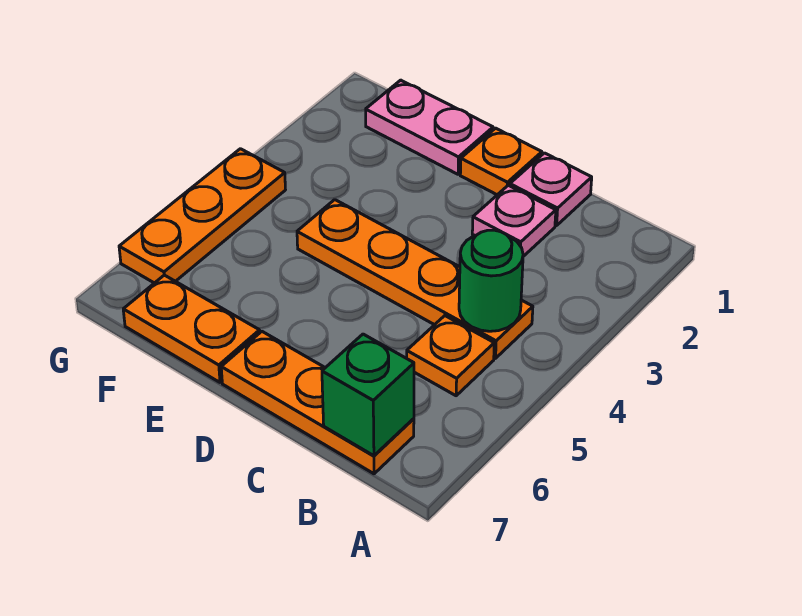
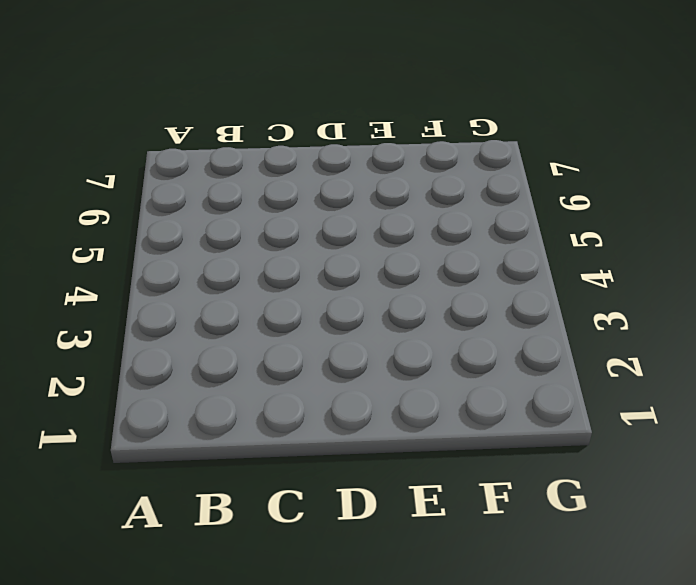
none -> orange plate B4:E4 level 1
none -> orange plate B5 level 1

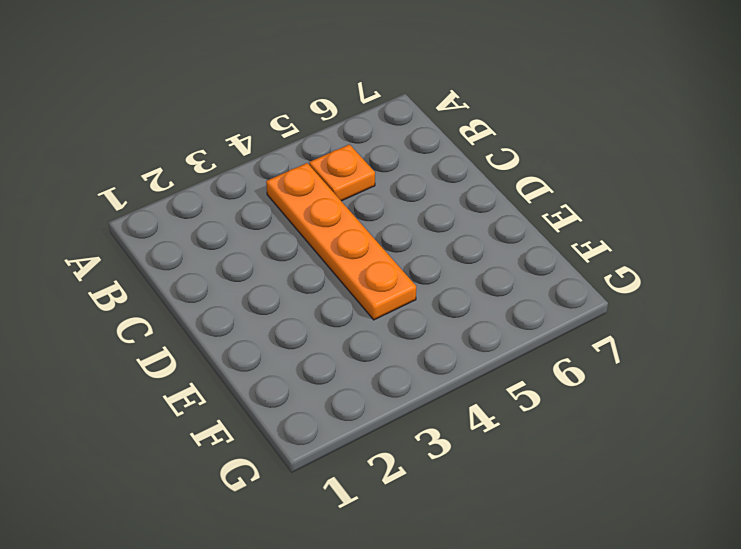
none -> orange plate B7:D7 level 1
none -> pink plate C1 level 1

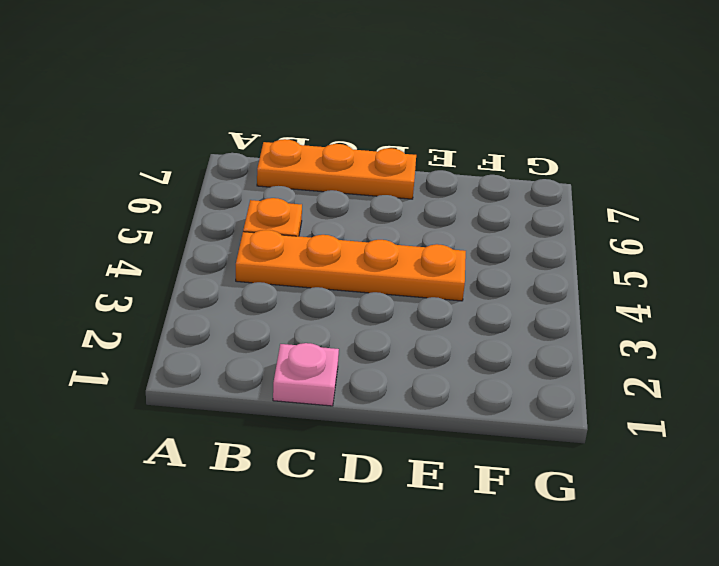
none -> pink plate C2 level 1
none -> orange plate D1 level 1

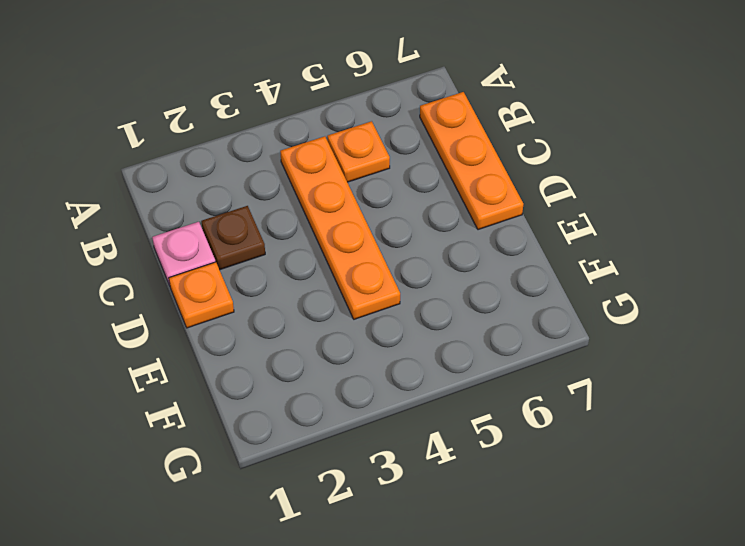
brown plate C2 level 1 -> pink plate C2 level 1
none -> pink plate E1:F1 level 1
none -> orange plate E7:F7 level 1

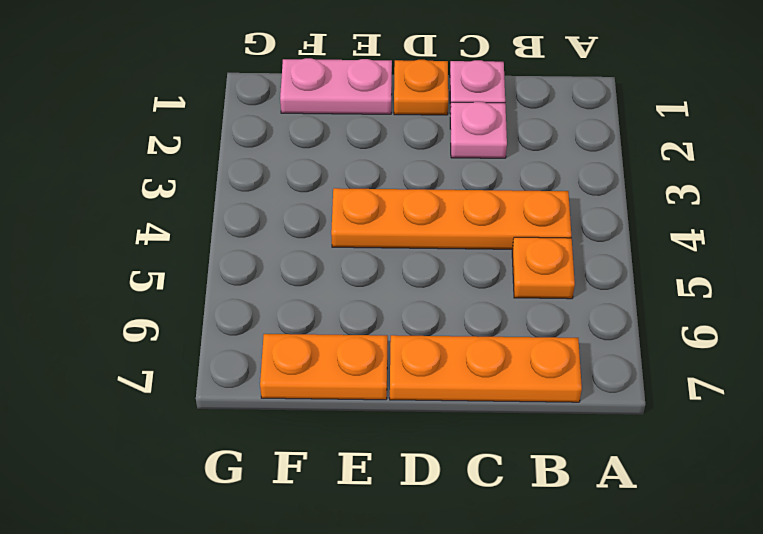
none -> orange plate G4:G6 level 1
none -> green round brick B4 level 2

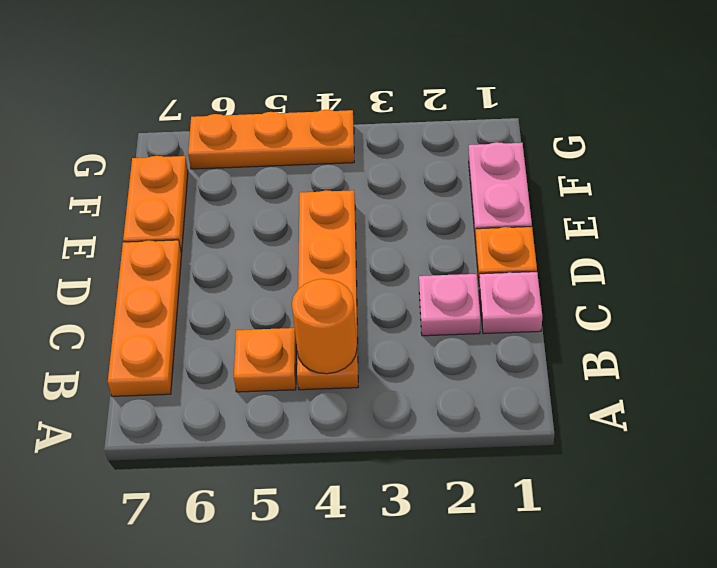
orange round brick B4 level 2 -> green round brick B4 level 2
none -> green brick B7 level 2

